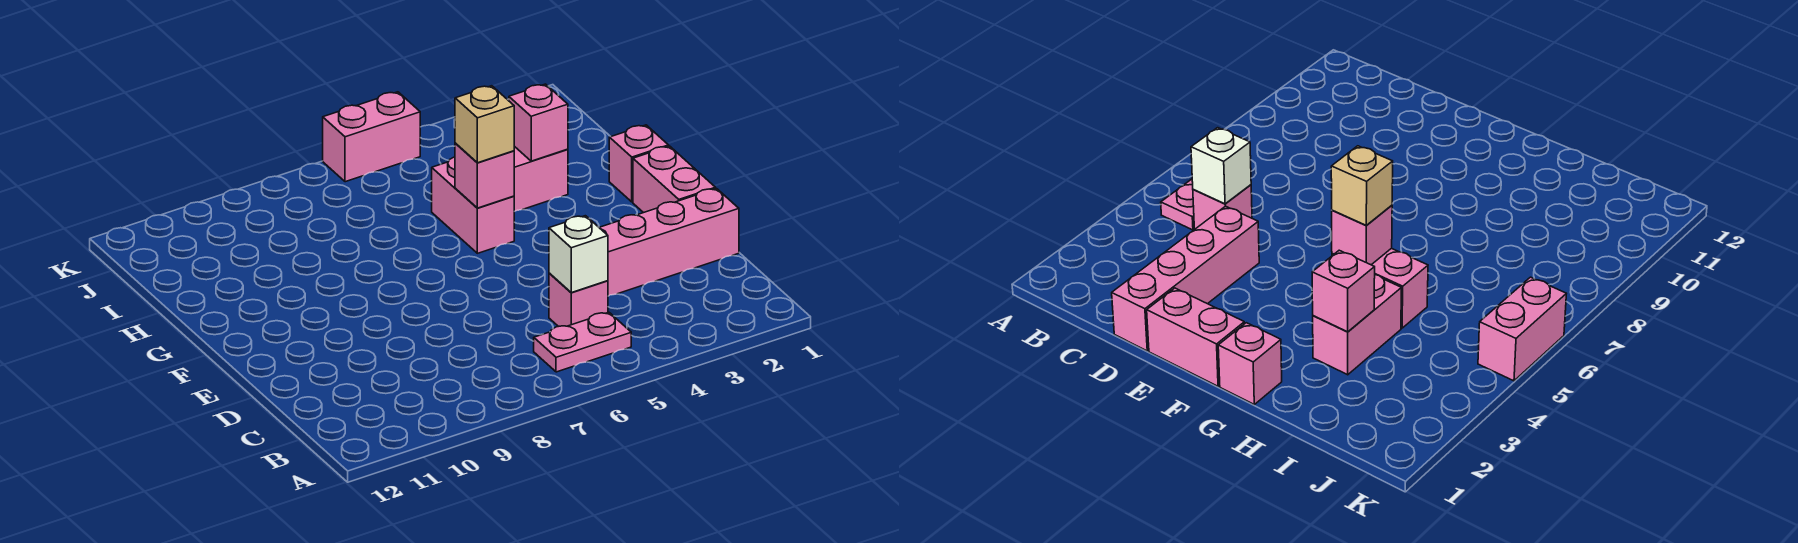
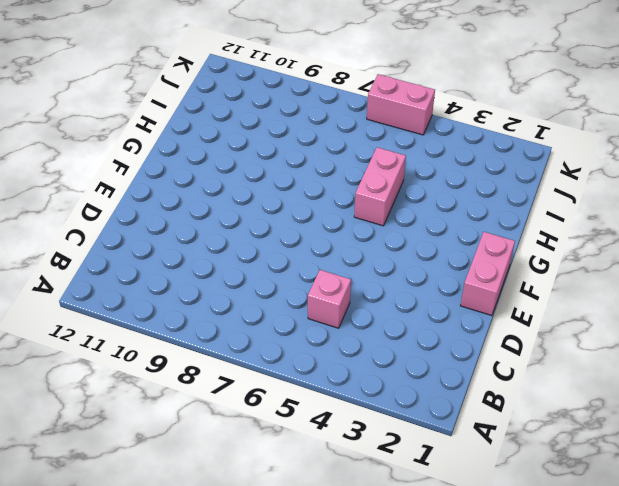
none -> pink plate B5:B6 level 1
none -> pink brick D1:D4 level 1
none -> pink brick G1 level 1

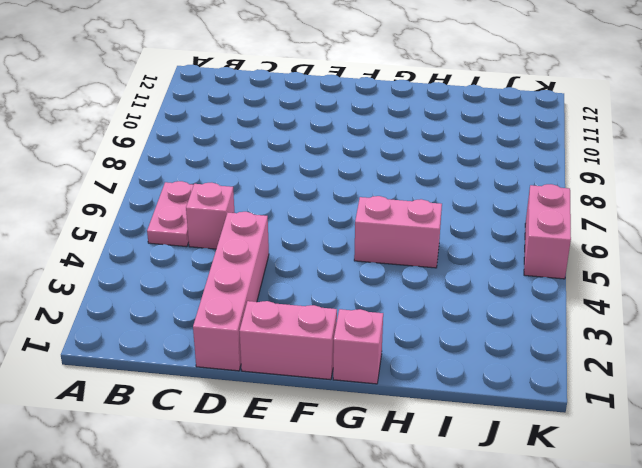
none -> pink brick H3:H4 level 1
none -> white brick C5 level 2
none -> pink brick G5 level 2

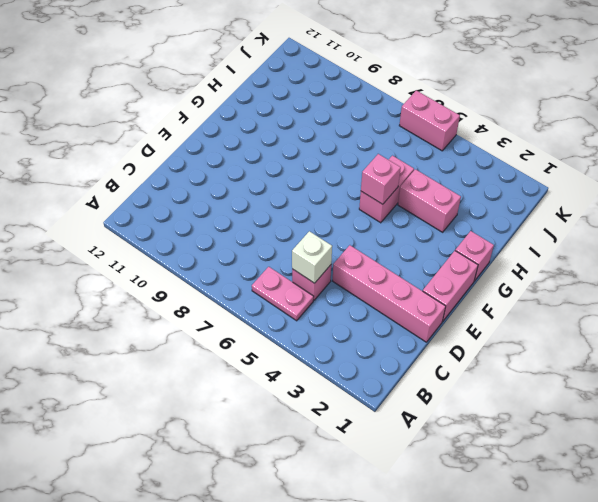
none -> pink brick H3 level 2
none -> tan brick G5 level 3

